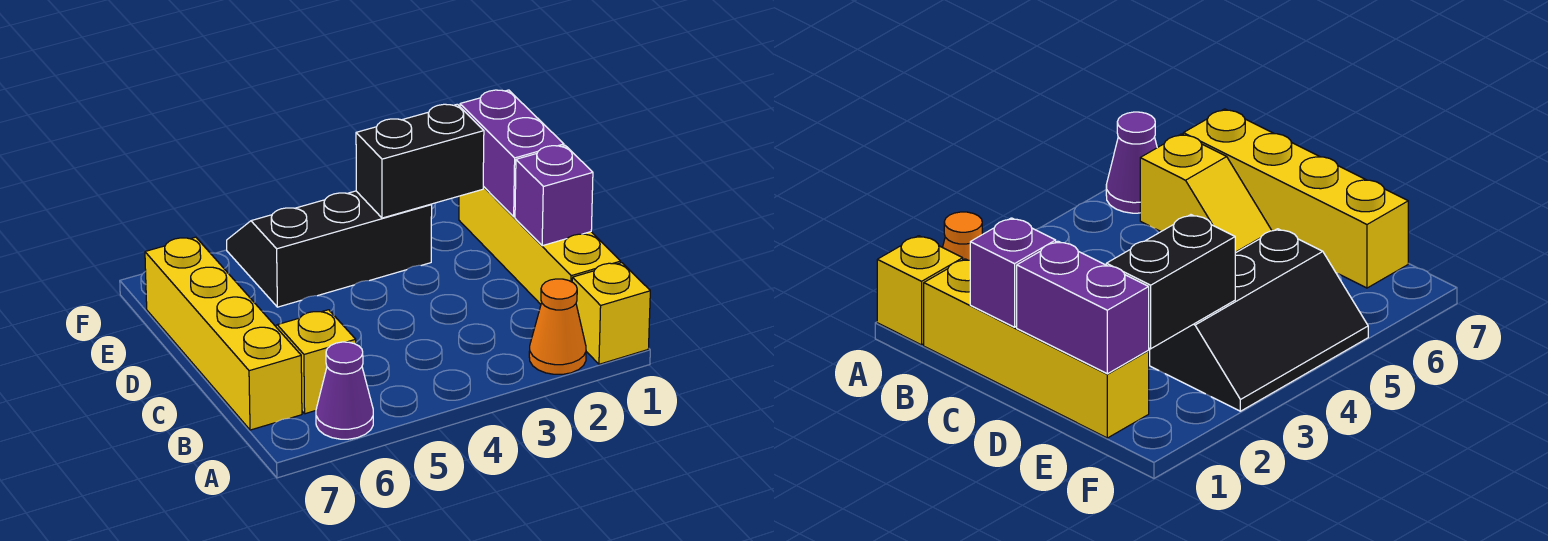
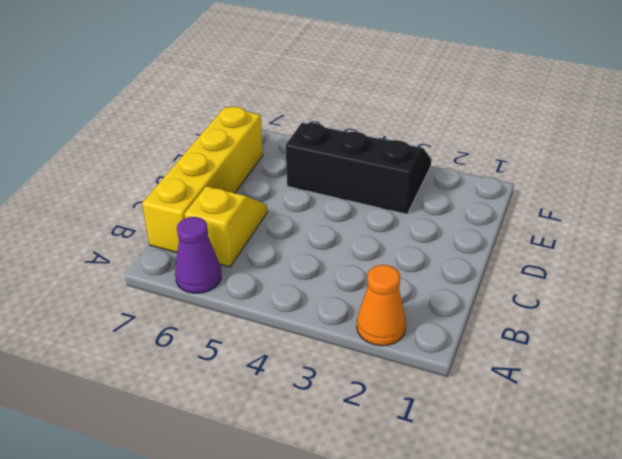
none -> yellow brick A1 level 1
none -> yellow brick B1:E1 level 1

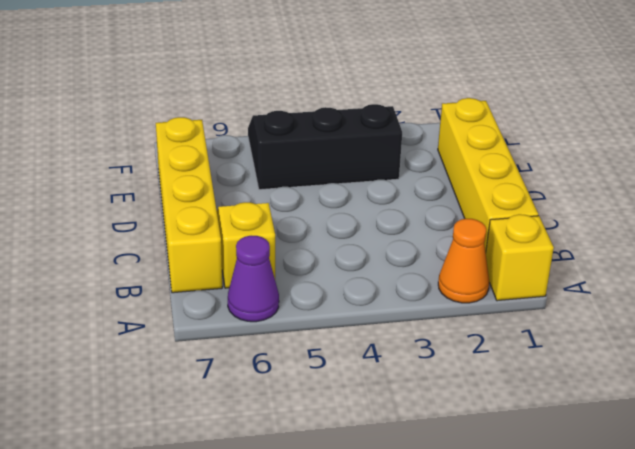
none -> purple brick C1 level 2
none -> purple brick D1:E1 level 2

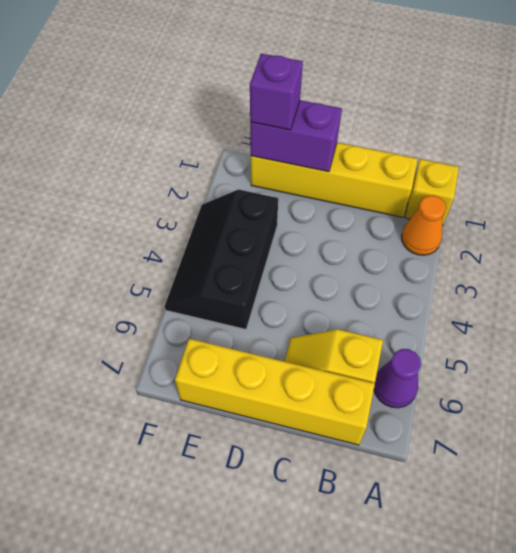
purple brick E1 level 3 -> purple brick C1 level 2
none -> black brick E2:E3 level 2

